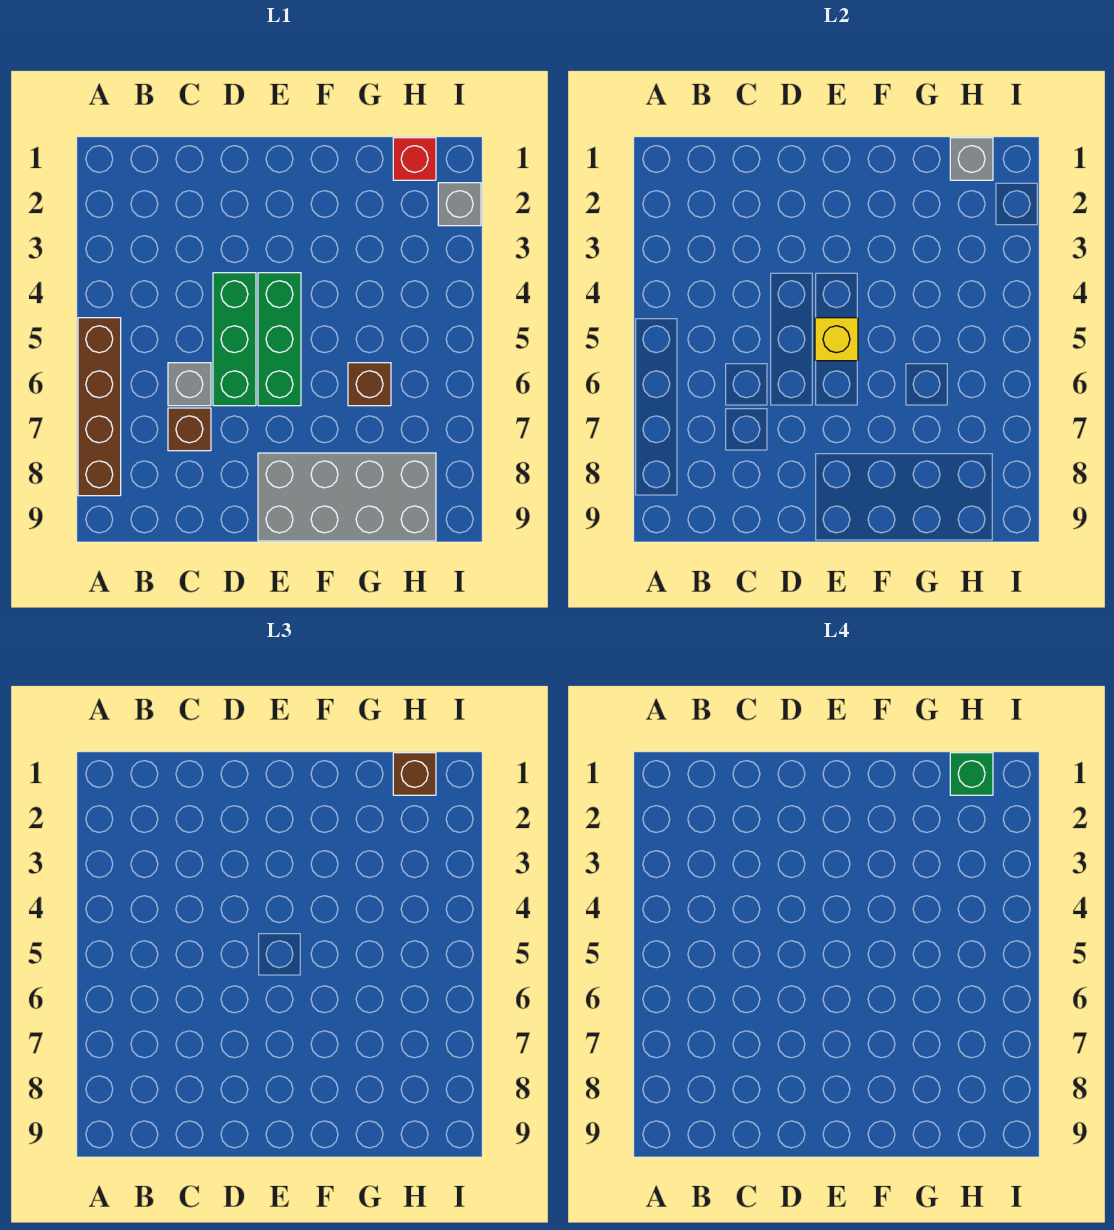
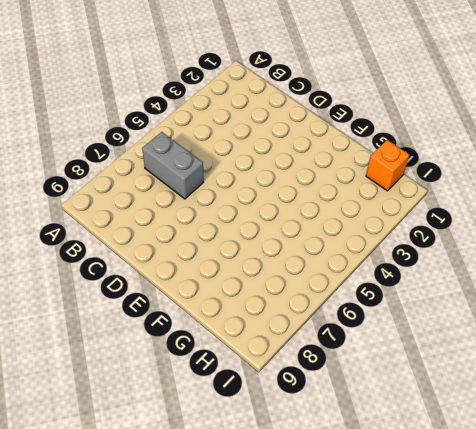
grey brick B6:C6 level 1 -> grey brick C6 level 1
orange brick H1 level 1 -> red brick H1 level 1
none -> brown brick A5:A8 level 1
none -> brown brick C7 level 1
none -> green brick D4:D6 level 1

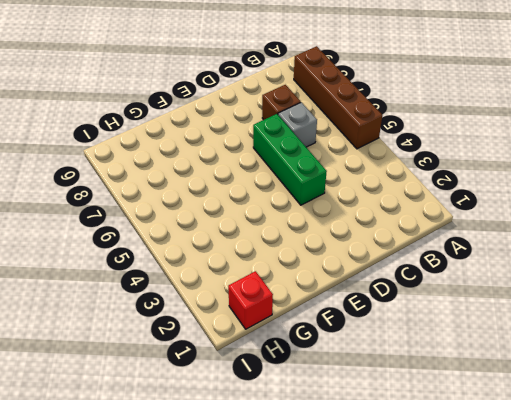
none -> green brick E4:E6 level 1
none -> grey brick E8:H9 level 1
none -> brown brick G6 level 1

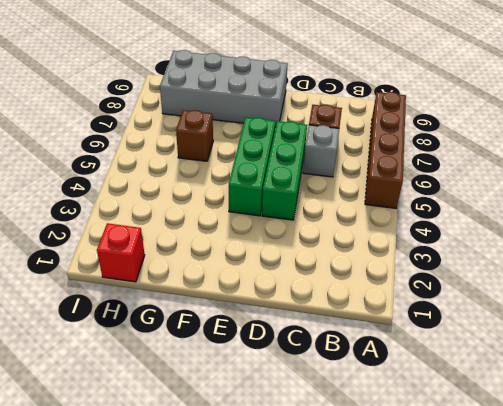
none -> grey brick I2 level 1
none -> yellow brick E5 level 2
none -> grey brick H1 level 2

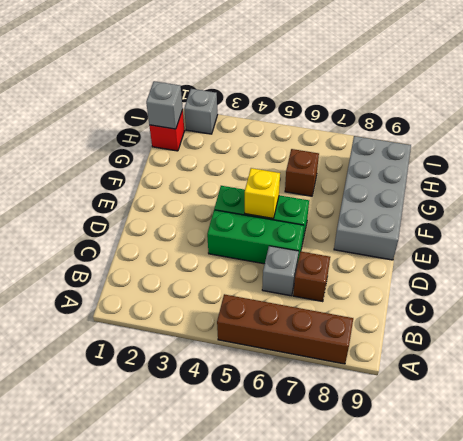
none -> brown brick H1 level 3
none -> green brick H1 level 4

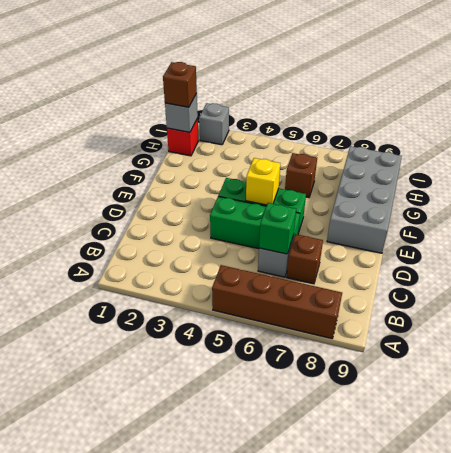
green brick C6 level 2 -> green brick H1 level 4

